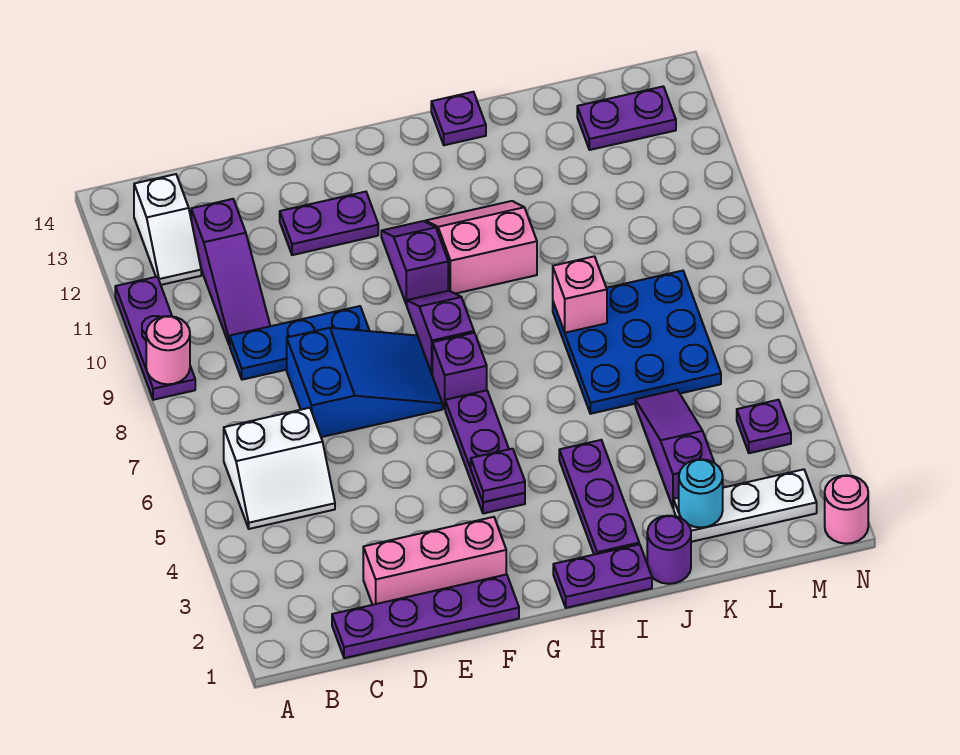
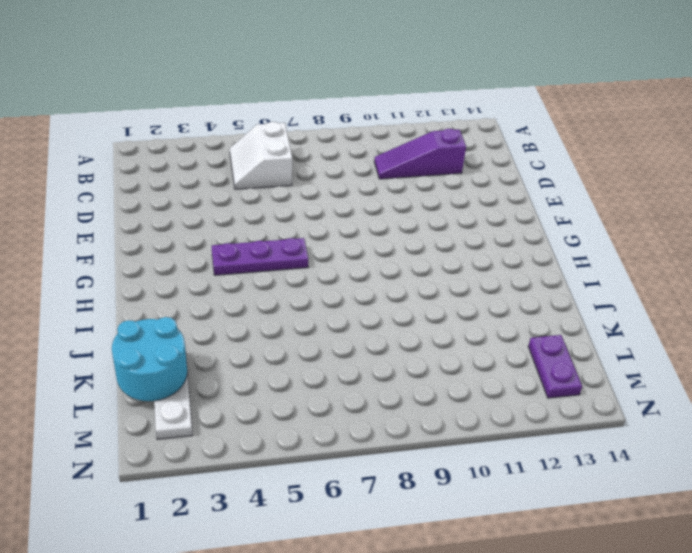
cyan round brick K1:L2 level 2 -> cyan round brick K2 level 2
none -> purple plate A9:A11 level 1
none -> white slope B12:B13 level 1 top 13
none -> purple plate C1:F1 level 1

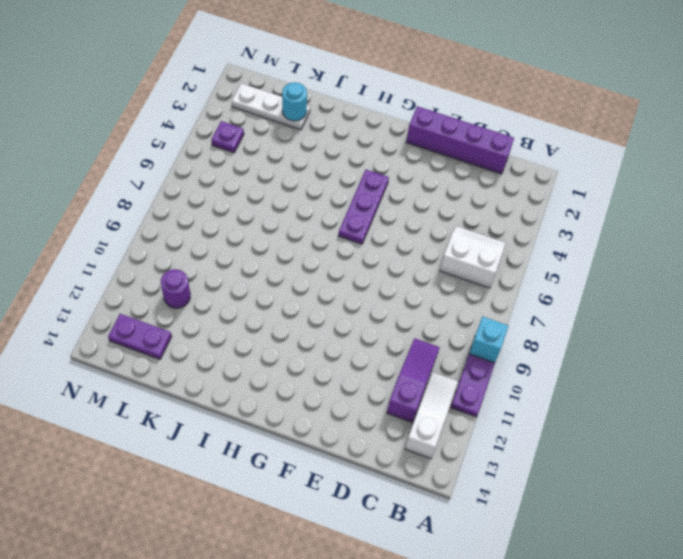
cyan brick A9 level 2 -> pink round brick A9 level 2
white slope B11:B13 level 1 top 13 -> white slope B12:B13 level 1 top 13
purple brick C1:F1 level 1 -> purple plate C1:F1 level 1
purple round brick L11 level 1 -> purple round brick J1 level 1
none -> blue plate C9:E9 level 1
none -> pink brick D2:F2 level 1
none -> blue slope D7:F8 level 1 top D

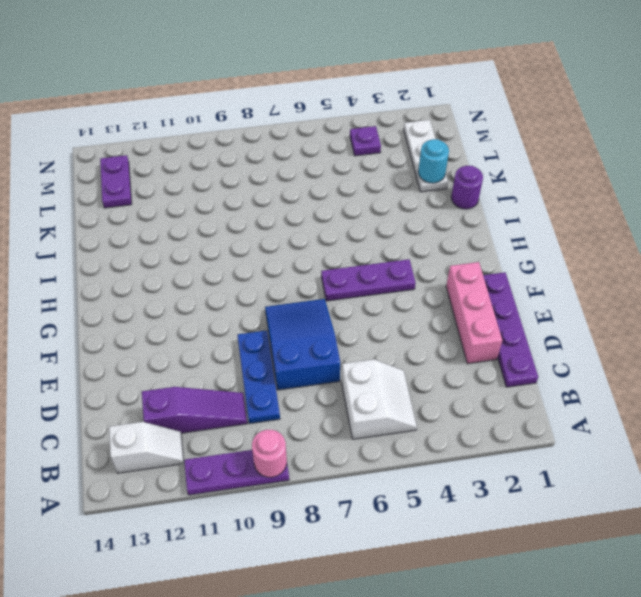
none -> purple plate E12:F12 level 1
none -> purple brick G7 level 1
none -> purple slope G8:G9 level 1 top 8

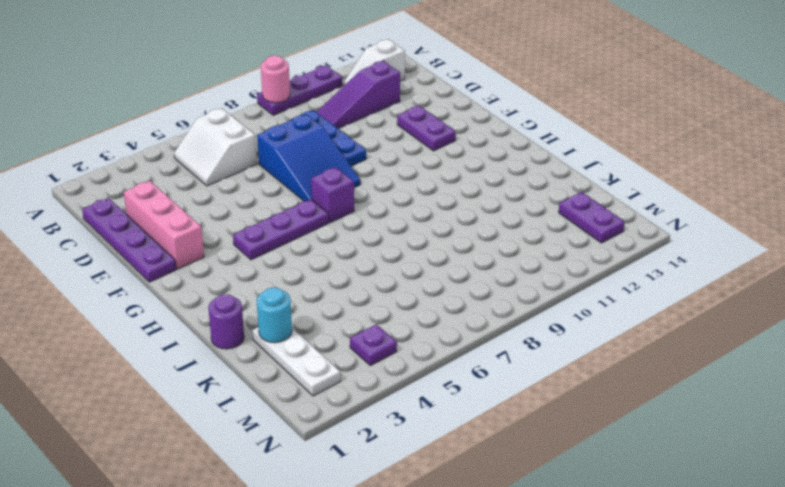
none -> purple slope G8:G9 level 1 top 8
none -> purple slope G10:G11 level 1 top 10
none -> purple plate H1:I1 level 1

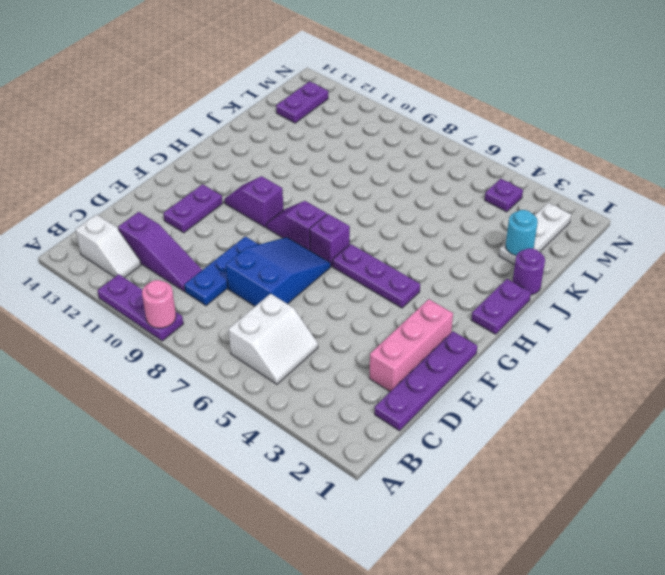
none -> pink slope H10:I11 level 1 top 10
none -> purple plate I2:I4 level 1
none -> purple plate I14 level 1

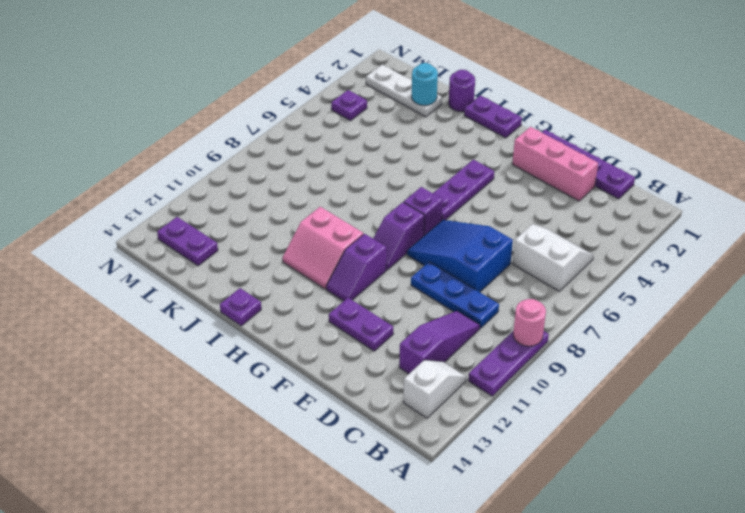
none -> purple plate I2:I4 level 1
none -> blue plate J6:L8 level 1
none -> purple slope K3:K5 level 1 top 3

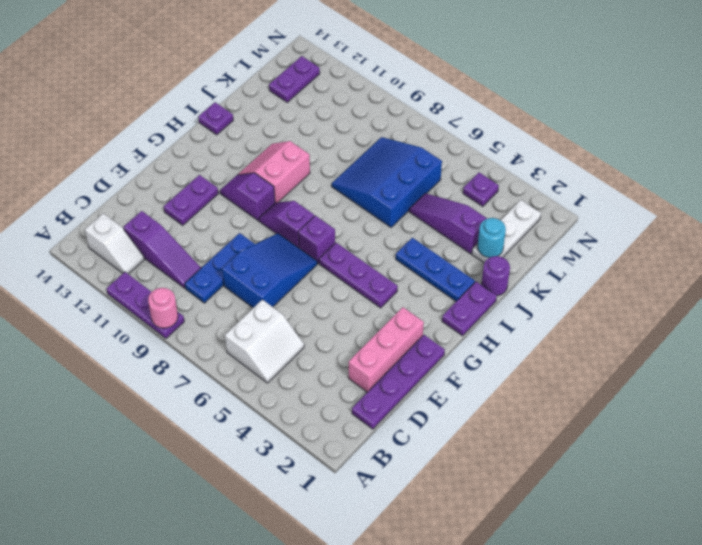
blue plate I2:I4 level 1 -> purple plate I2:I4 level 1
blue slope J6:L8 level 1 top 6 -> blue plate J6:L8 level 1
none -> pink round brick N1 level 1
none -> purple plate G4 level 2
none -> pink brick J8 level 2

